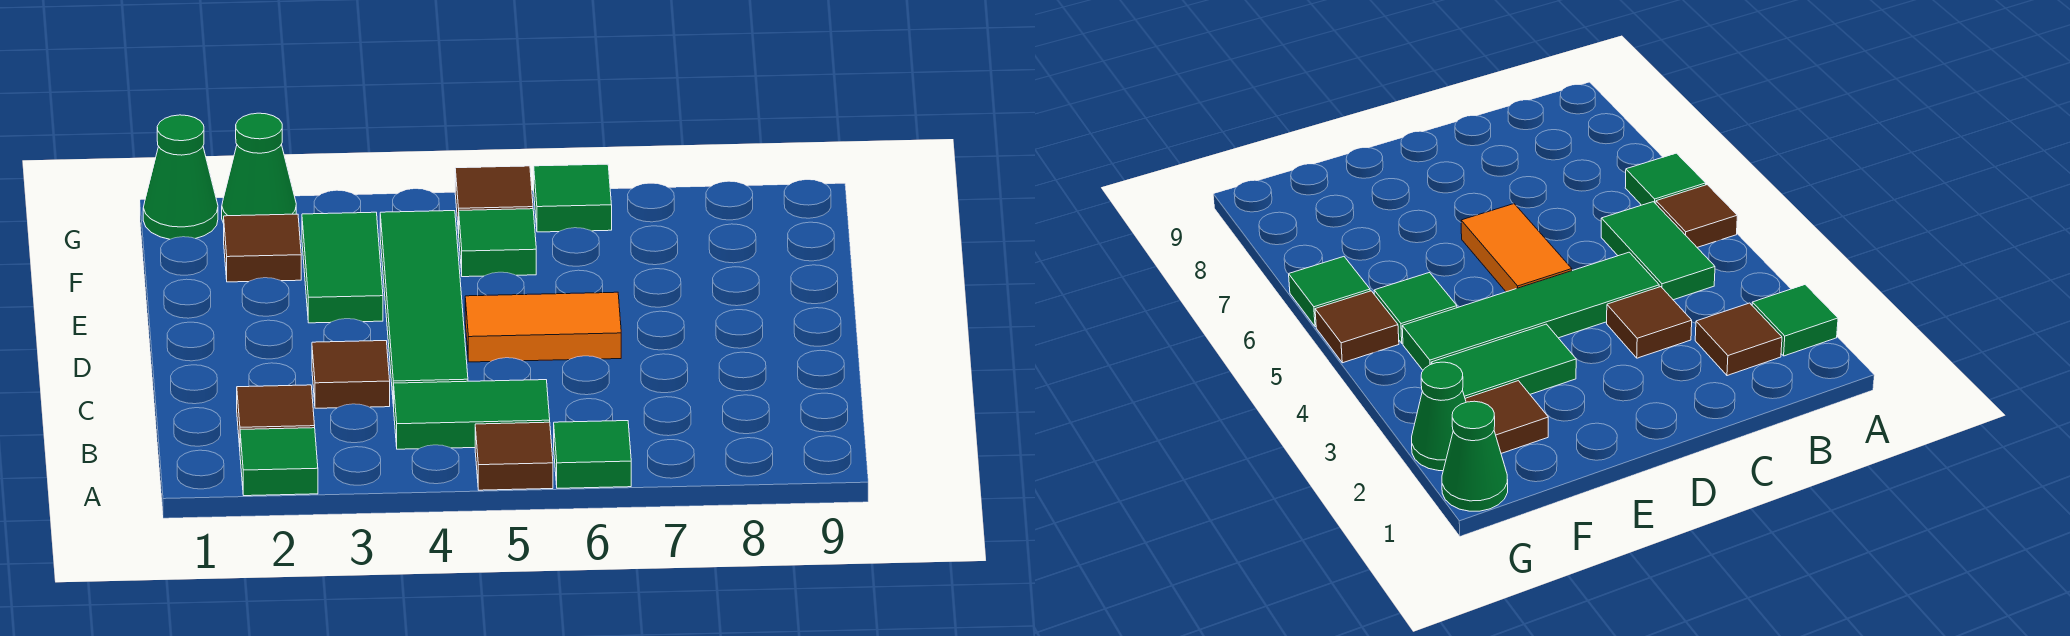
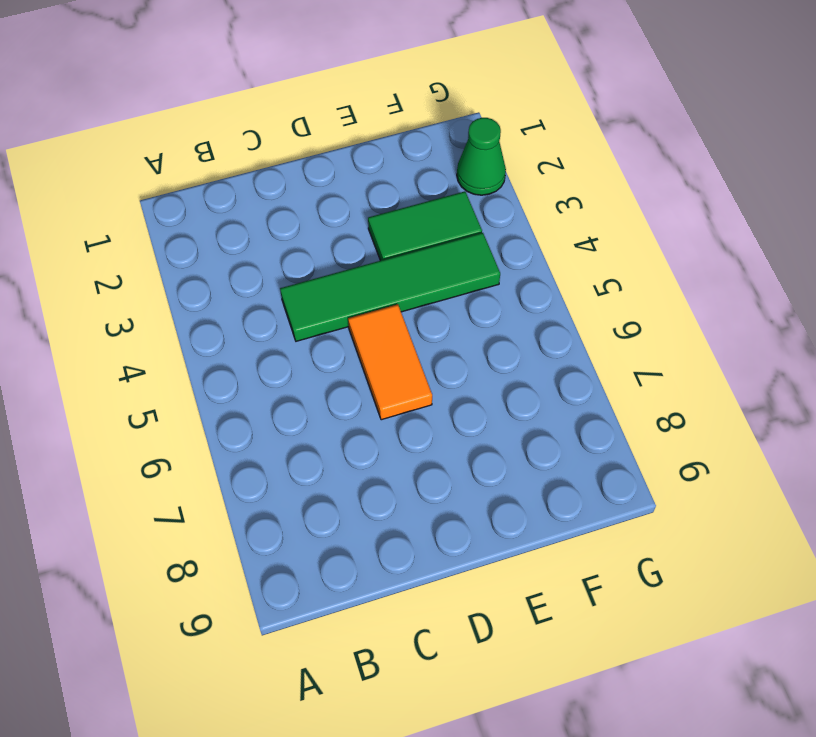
none -> green tile A2 level 1
none -> brown tile A5 level 1
none -> green tile A6 level 1

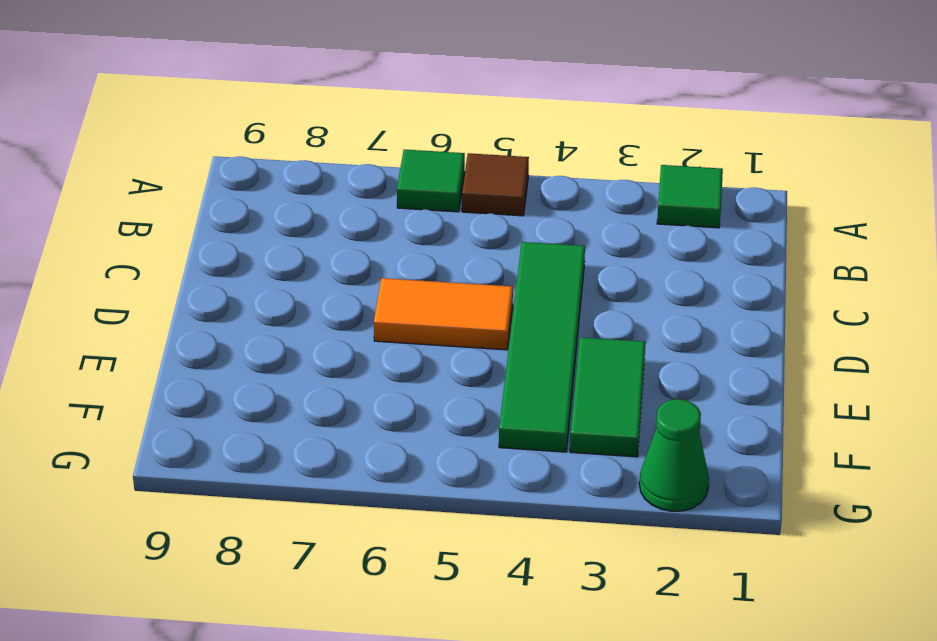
none -> brown tile B2 level 1
none -> green tile B4:B5 level 1
none -> brown tile C3 level 1

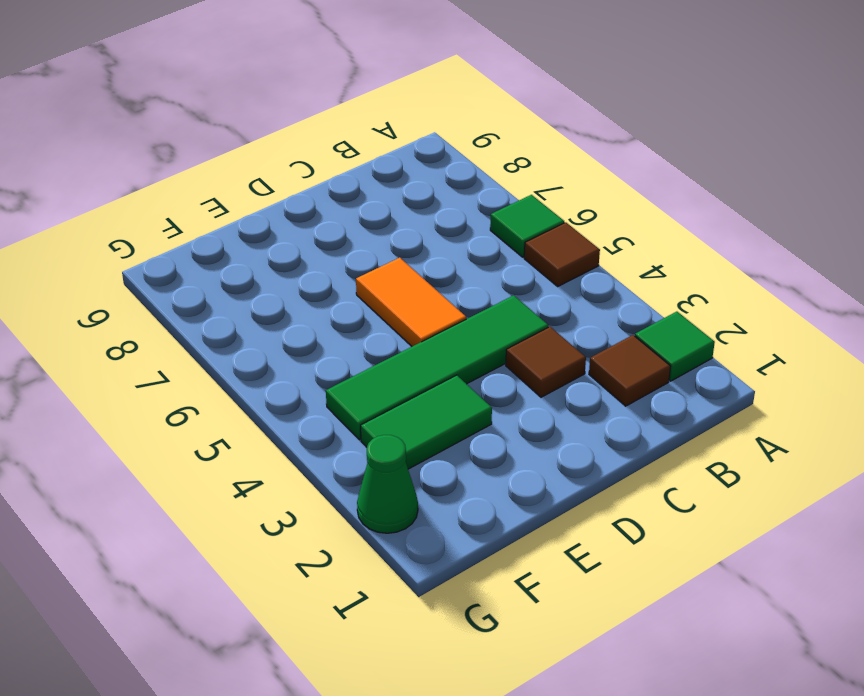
none -> green tile B4:B5 level 1
none -> brown tile F2 level 1
none -> green tile F5 level 1

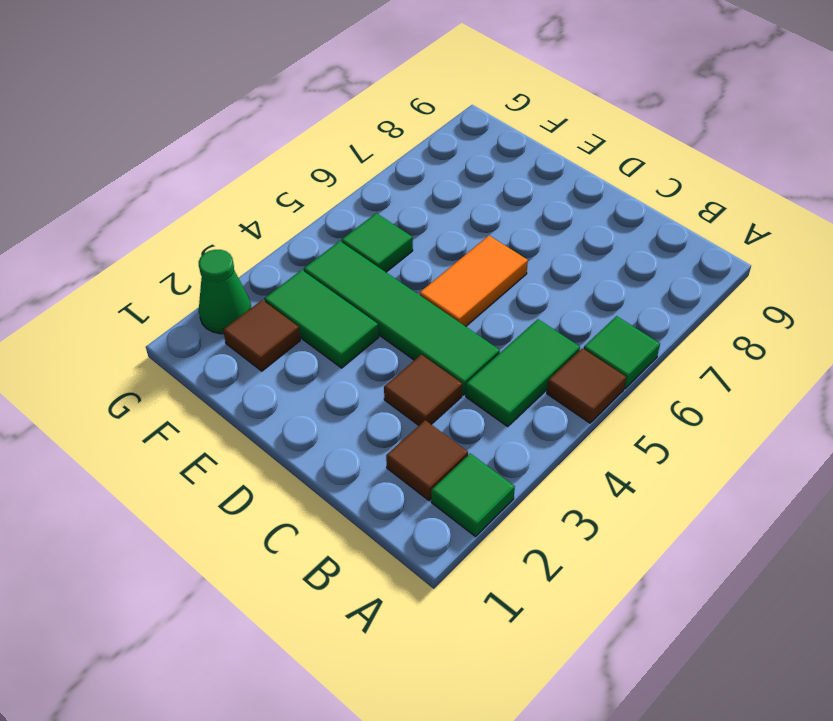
none -> green cone G1 level 1
none -> brown tile G5 level 1
none -> green tile G6 level 1

